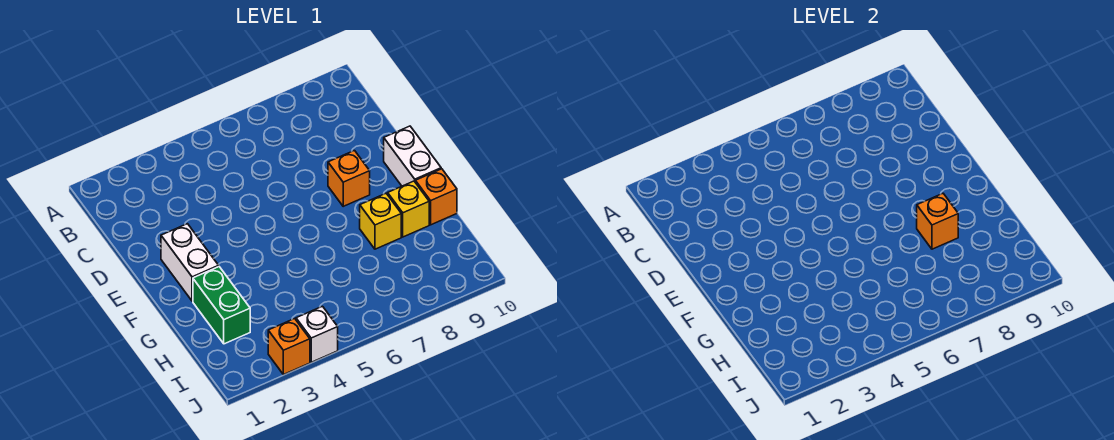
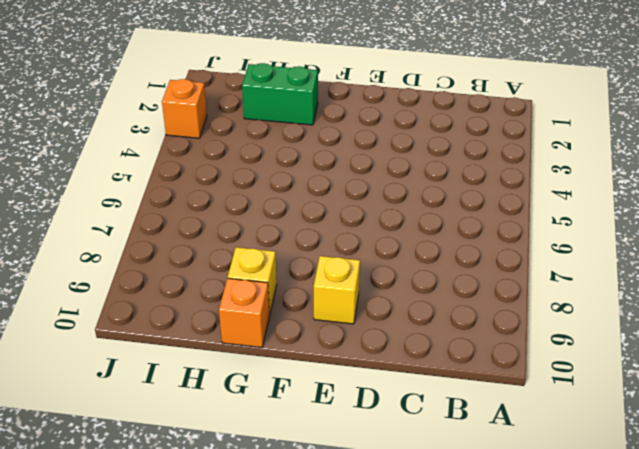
yellow brick E9 level 1 -> yellow brick G8 level 1
none -> white brick E2:F2 level 1
none -> orange brick E8 level 1

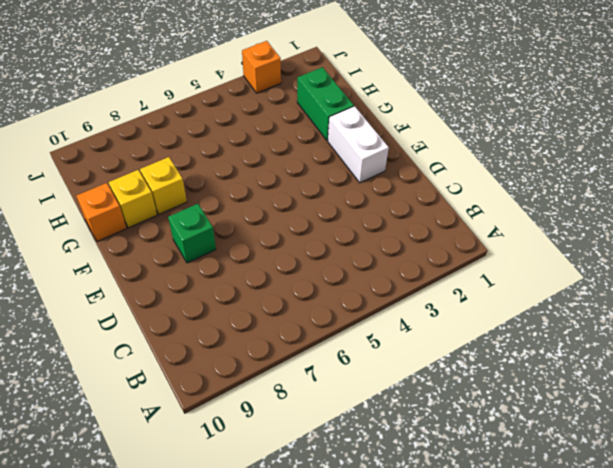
green brick E8 level 1 -> orange brick E8 level 1
none -> white brick E10:F10 level 1
none -> white brick J4 level 1

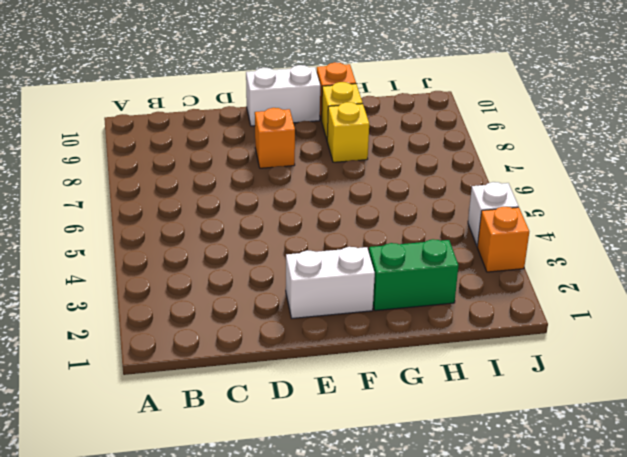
none -> orange brick G8 level 2

